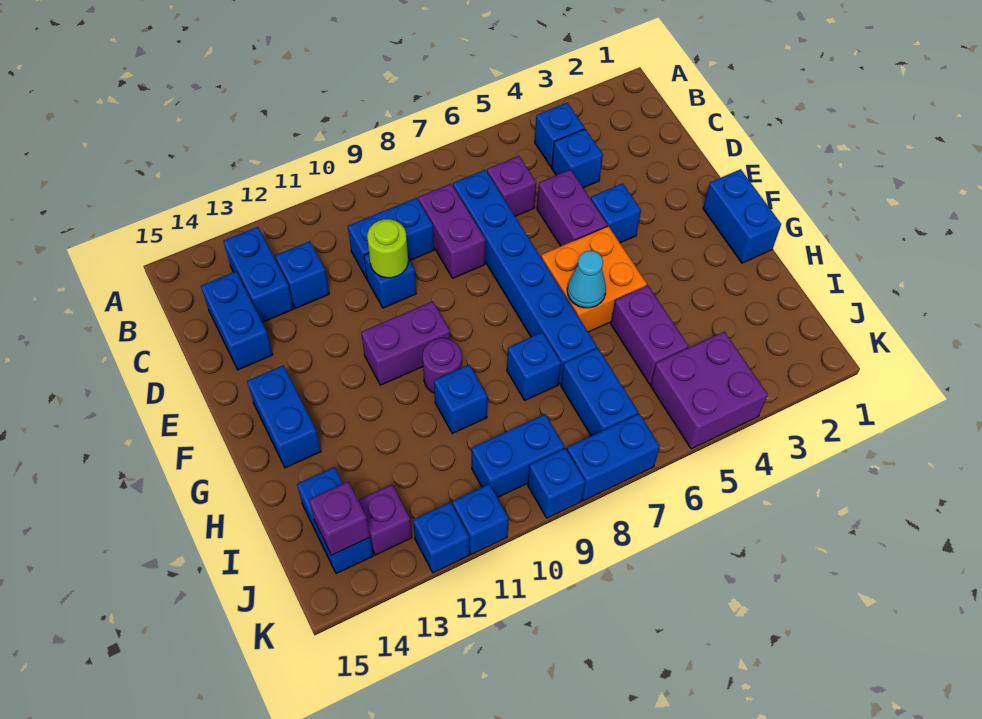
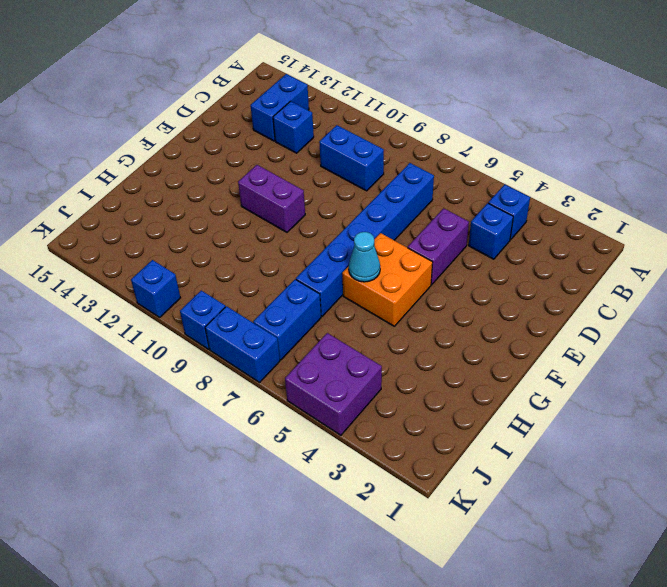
none -> purple brick C6 level 1
none -> purple brick C8:D8 level 1
none -> blue brick C14:D14 level 1
none -> blue brick D10 level 1

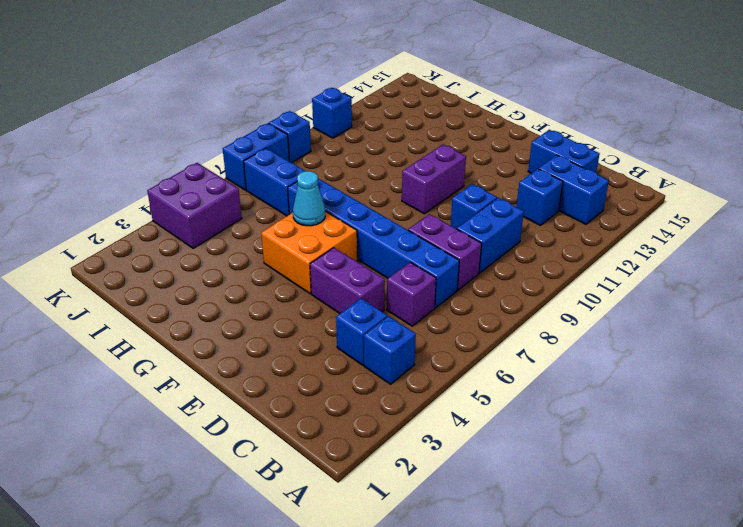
none -> blue brick E4 level 1
none -> blue brick F1:G1 level 1
none -> blue brick F14:G14 level 1
none -> purple round brick G10 level 1

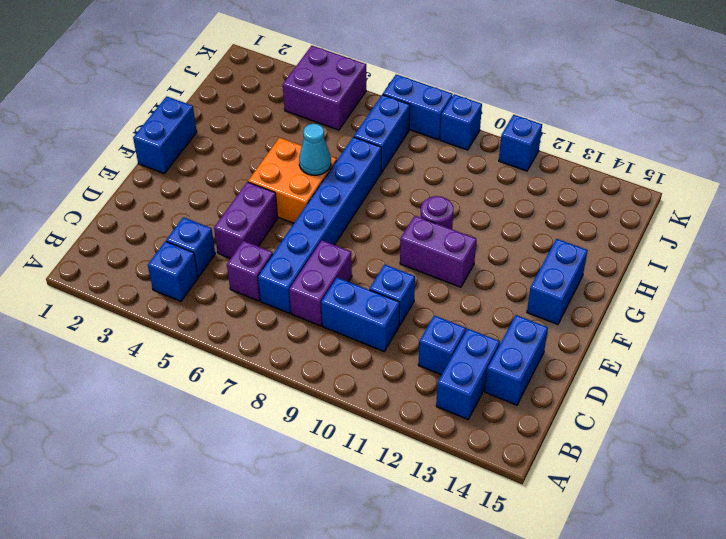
none -> blue brick E4 level 1
none -> purple brick H5:I5 level 1
none -> blue brick H8 level 1
none -> blue brick H10 level 1

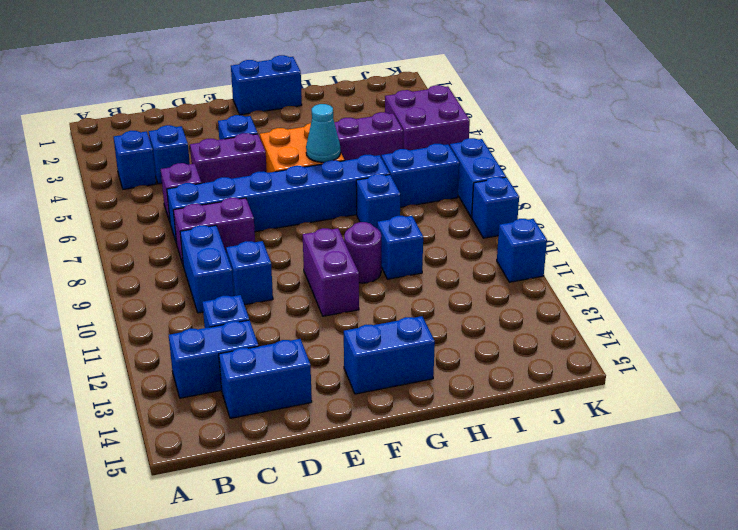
none -> blue brick I14:J14 level 1
none -> blue brick J9:J10 level 1
none -> purple brick J13 level 1
none -> blue brick K12 level 1

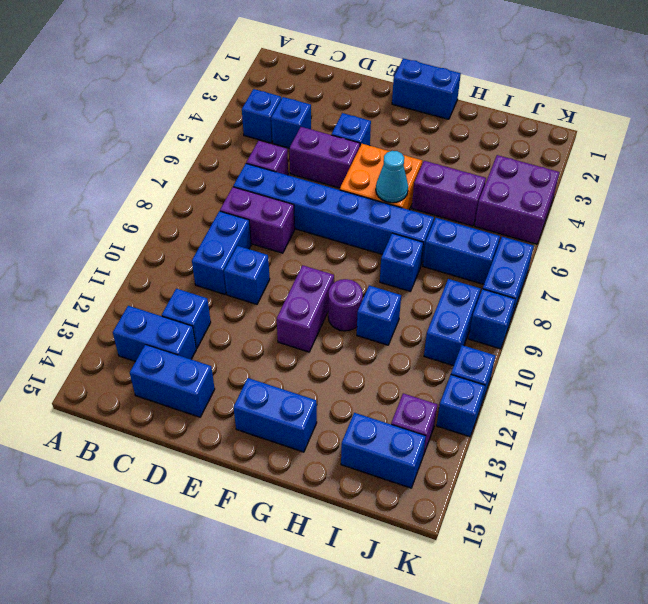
none -> lime round brick D10 level 2
none -> purple brick J14 level 2

